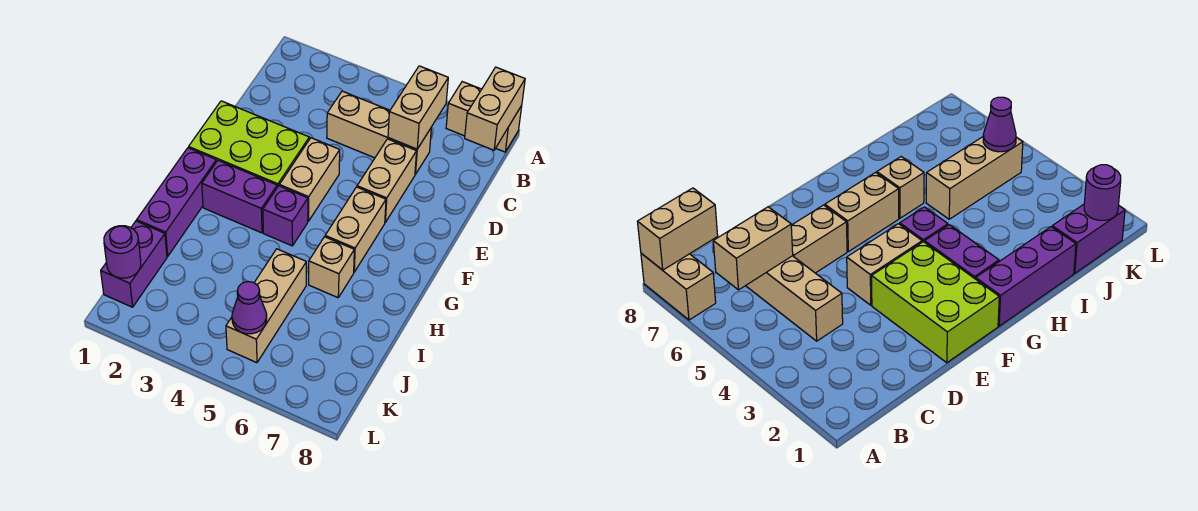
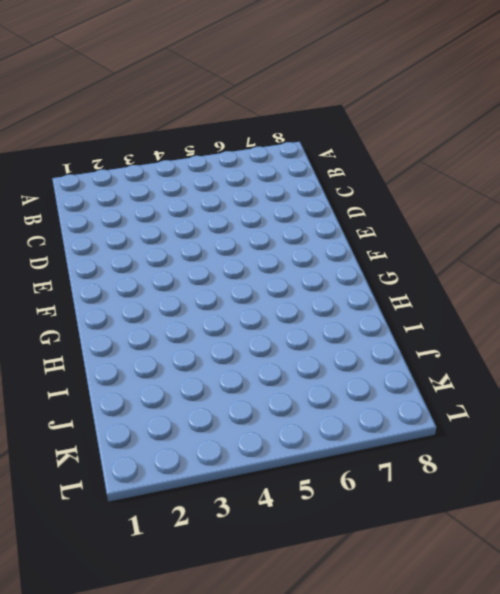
none -> tan brick A7:A8 level 1
none -> tan brick C4:C6 level 1
none -> tan brick D6:E6 level 1

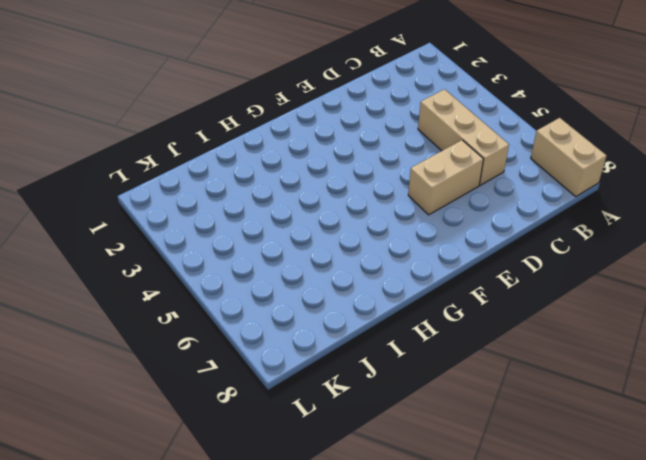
none -> lime brick E1:F3 level 1
none -> tan brick E4:F4 level 1
none -> tan brick F6:G6 level 1

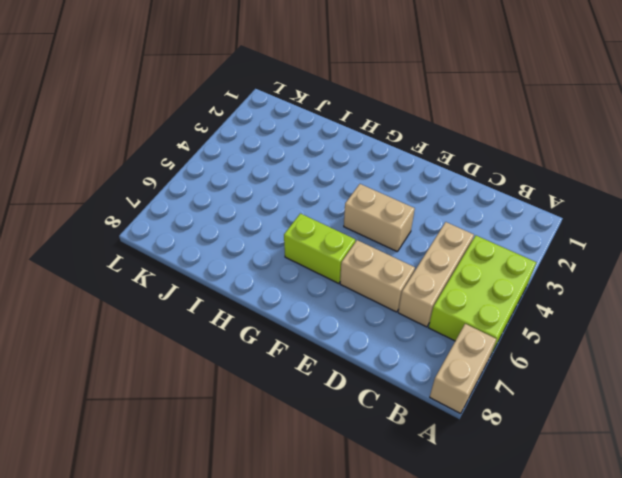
lime brick A4:B6 level 1 -> lime brick E1:F3 level 1
lime brick F6:G6 level 1 -> tan brick F6:G6 level 1
none -> purple brick G1:I1 level 1
none -> purple brick G2:G3 level 1
none -> purple brick G4 level 1

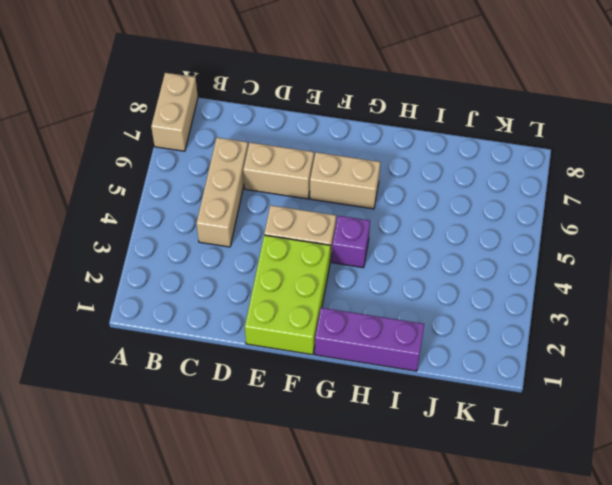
none -> purple brick G2:G3 level 1
none -> tan brick H6 level 1
none -> tan brick I5:K5 level 1

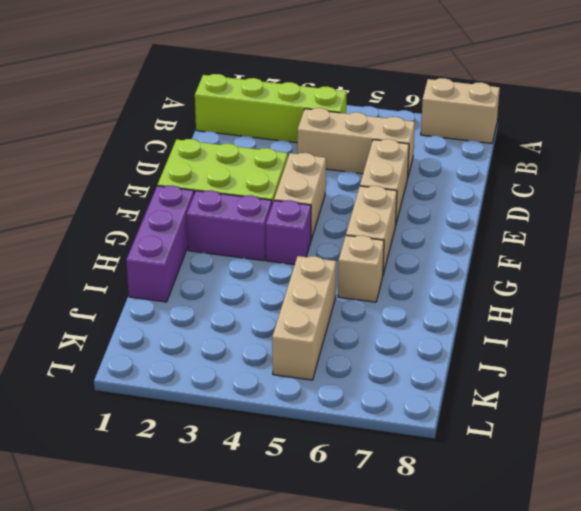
lime brick B1:B4 level 1 -> none
none -> purple brick J1:K1 level 1
none -> tan brick A8:B8 level 2
none -> tan brick B6:C6 level 2

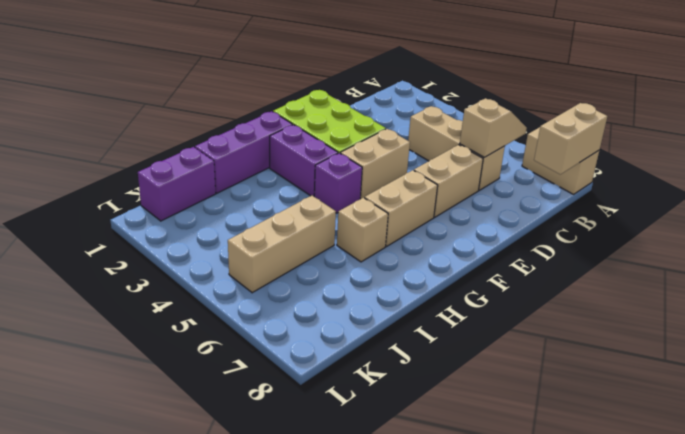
tan slope B6:C6 level 2 top C -> tan brick B6:C6 level 2
none -> purple round brick K1 level 2
none -> purple cone K5 level 2

